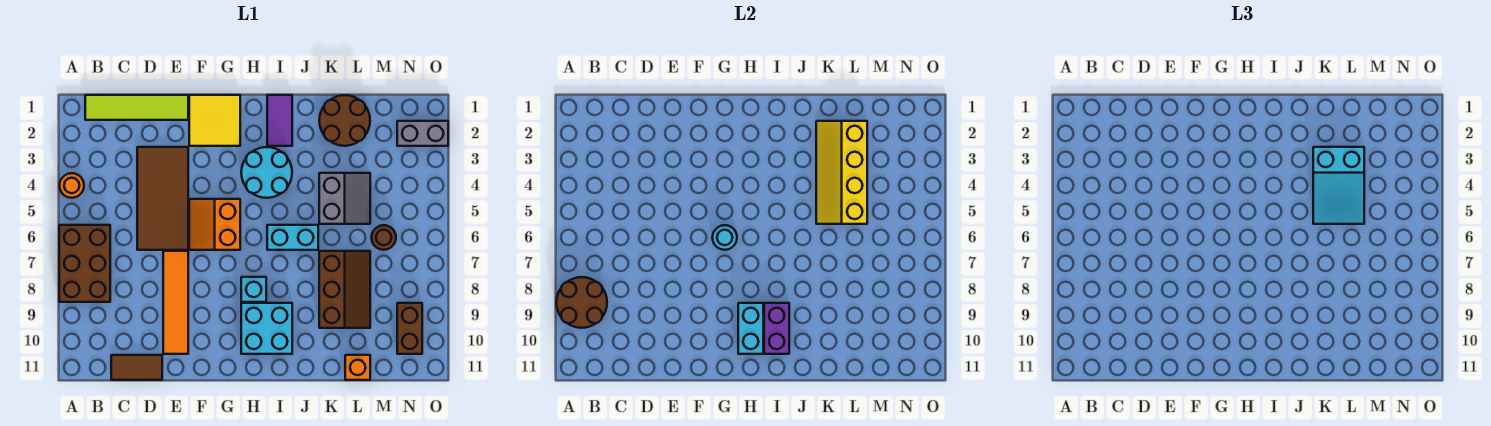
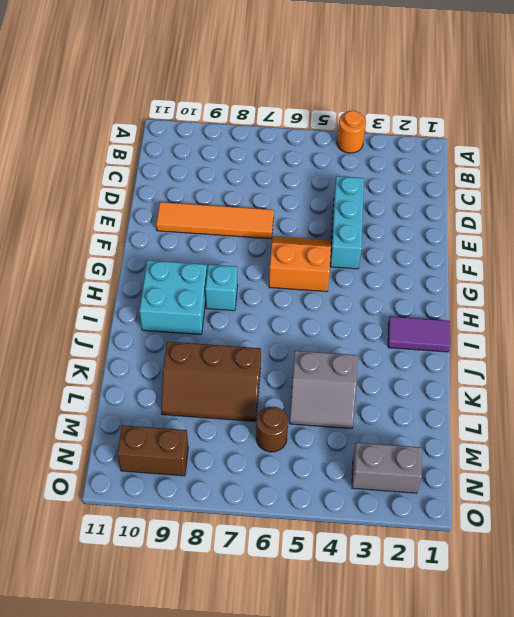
cyan brick D4:F4 level 1 -> brown tile D3:E6 level 1
grey brick N2:N3 level 1 -> grey brick N2:O2 level 1
none -> brown brick A6:B8 level 1
none -> lime tile B1:E1 level 1
none -> brown tile C11:D11 level 1

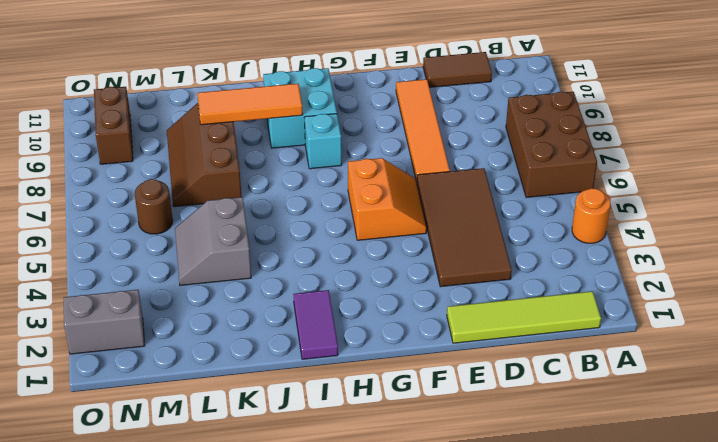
orange tile I9:K9 level 2 -> purple brick I9:I10 level 2
none -> yellow tile F1:G2 level 1
none -> cyan round brick H3:I4 level 1
none -> cyan brick I6:J6 level 1

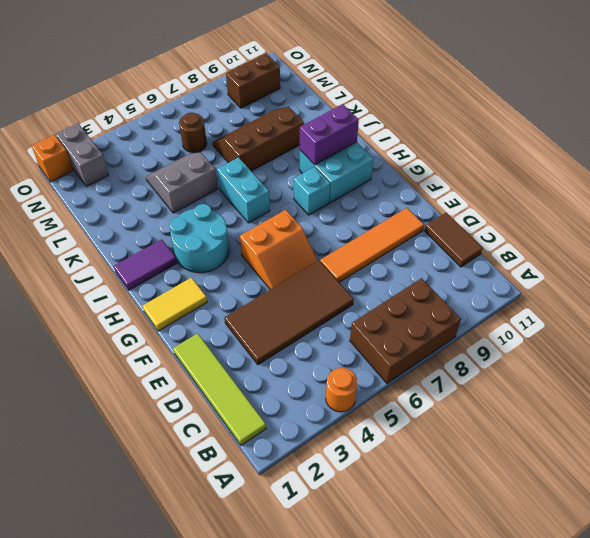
yellow tile G1:G2 level 1 -> yellow tile F1:G2 level 1
orange brick O1 level 1 -> orange brick L11 level 1
none -> brown round brick K1:L2 level 1
none -> brown round brick A8:B9 level 2
none -> cyan round brick G6 level 2

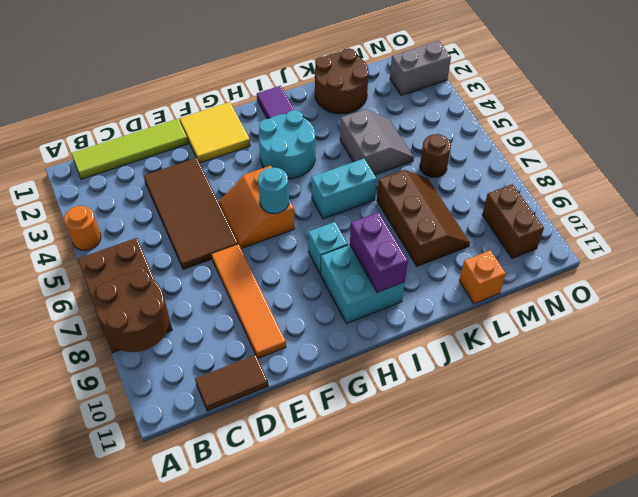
none -> cyan brick H9:H10 level 2
none -> yellow slope K2:L5 level 2 top L
none -> cyan slope K3:L5 level 3 top 3

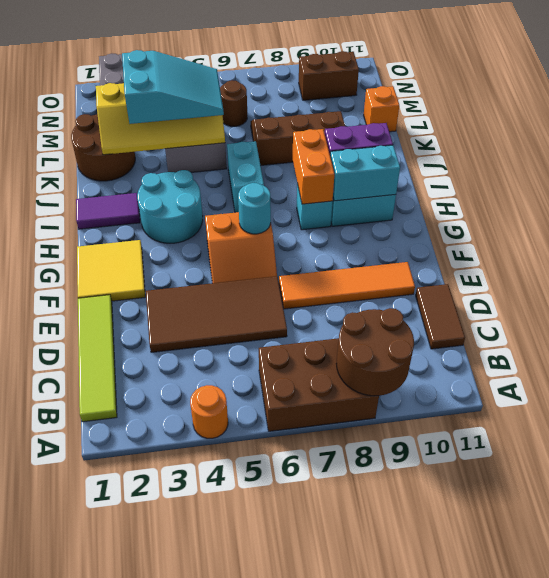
orange brick H8:I8 level 2 -> none

